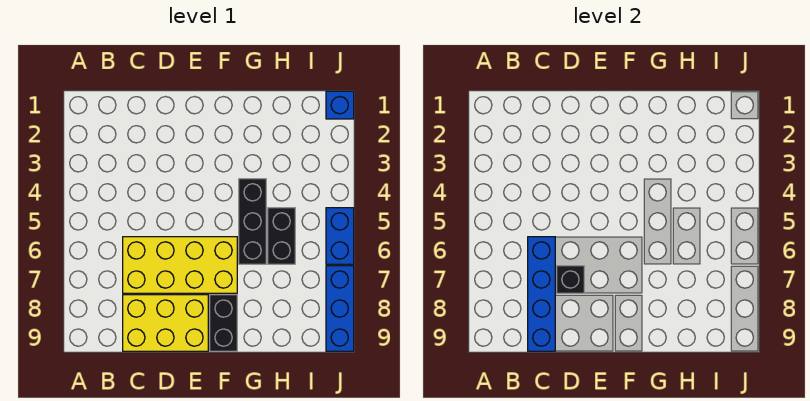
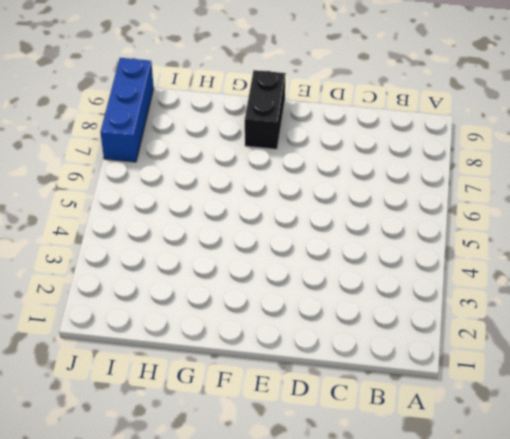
none -> yellow brick C6:F7 level 1
none -> yellow brick C8:E9 level 1

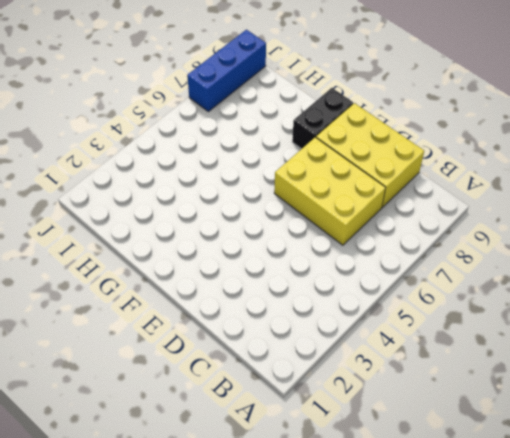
yellow brick C6:E7 level 1 -> yellow brick C6:F7 level 1
none -> black brick G4:G6 level 1
none -> black brick H5:H6 level 1

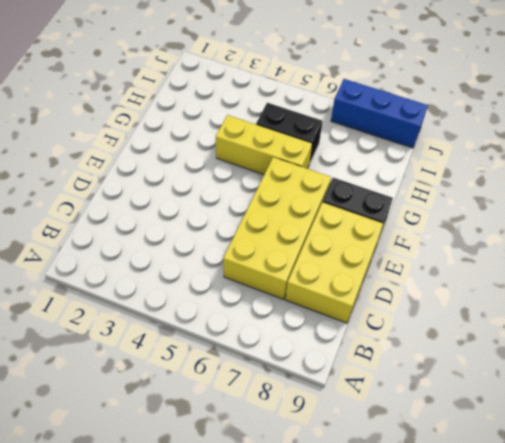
yellow brick G4:G6 level 1 -> black brick G4:G6 level 1
none -> blue brick J1 level 1
none -> blue brick J5:J6 level 1

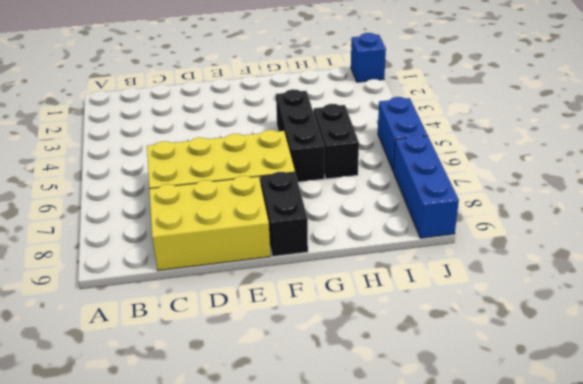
none -> blue brick C6:C9 level 2
none -> black brick D7 level 2

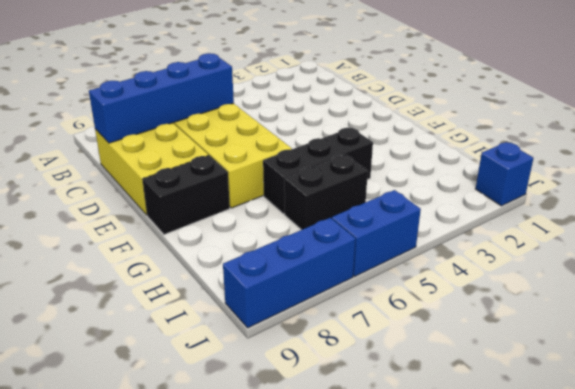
none -> black brick D7 level 2

